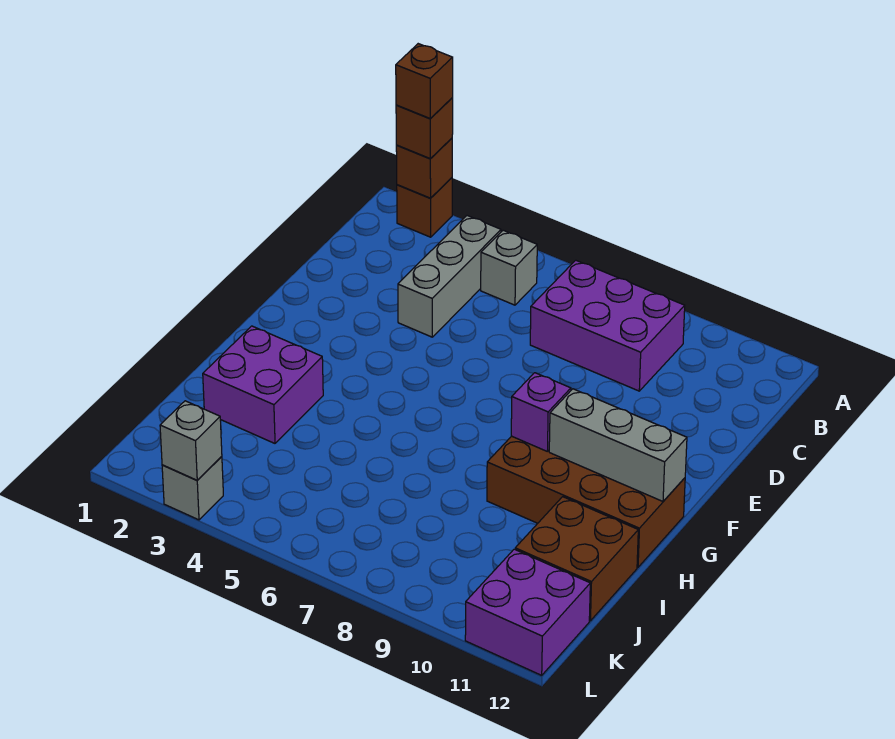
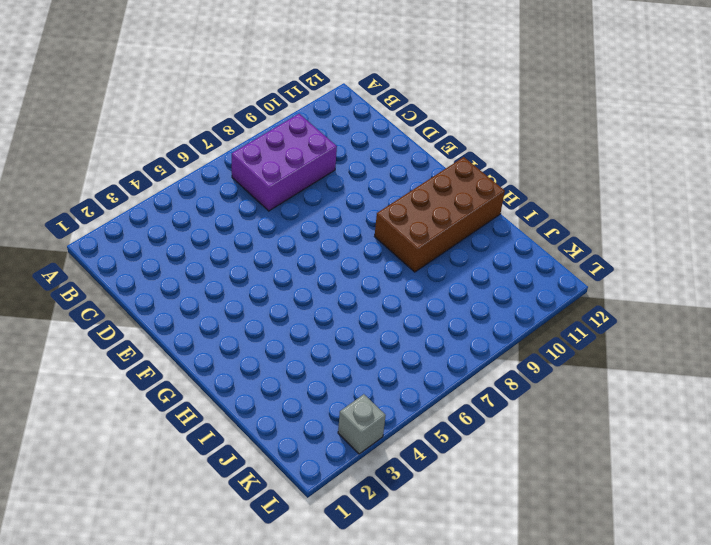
none -> brown brick A2 level 1
none -> grey brick B4:D4 level 1
none -> grey brick B5 level 1

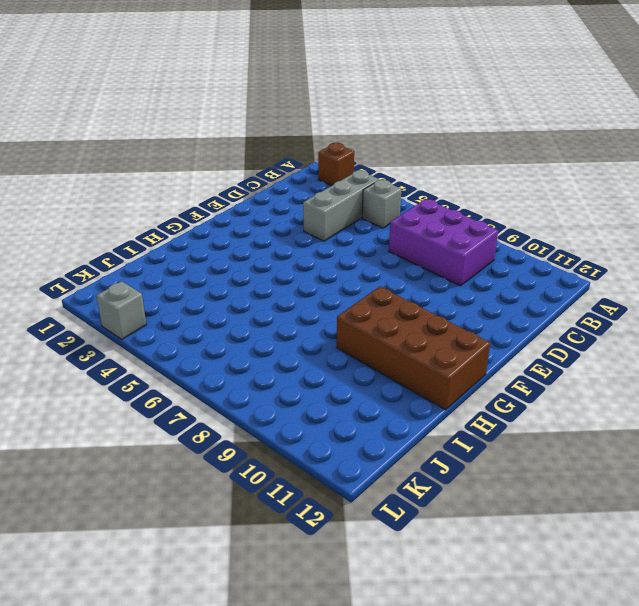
none -> purple brick H2:I3 level 1
none -> brown brick I11:J12 level 1
none -> purple brick K11:L12 level 1

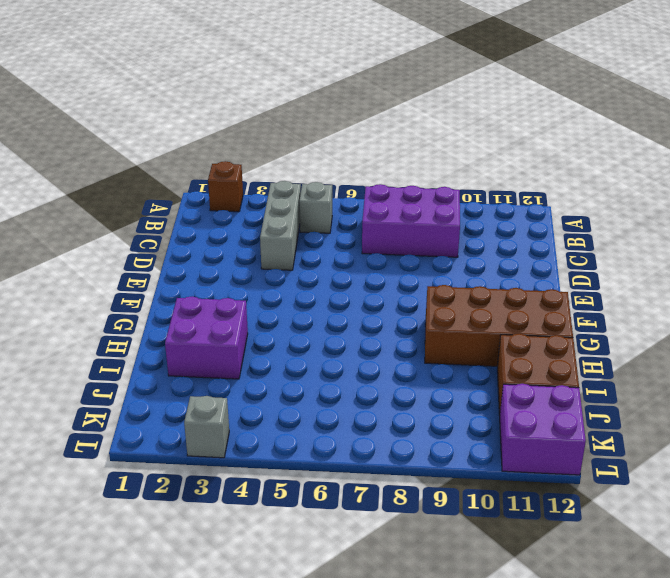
none -> brown brick A2 level 2
none -> purple brick G9 level 2
none -> grey brick G10:G12 level 2

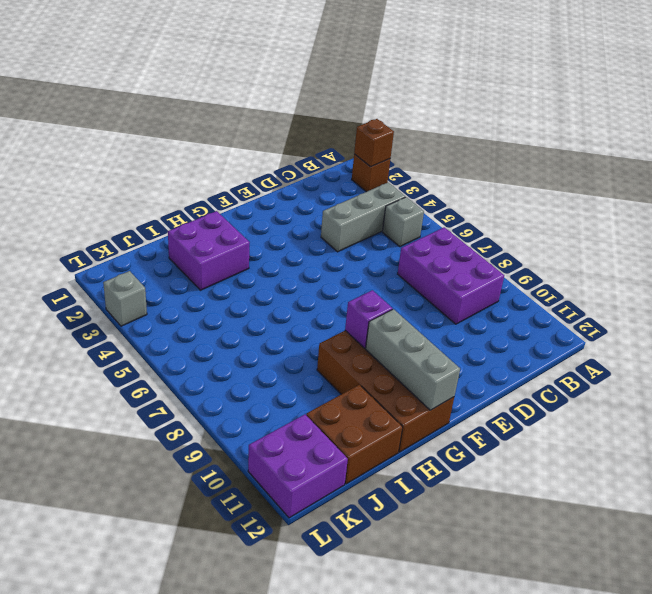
none -> grey brick L3 level 2
none -> brown brick A2 level 3
none -> brown brick A2 level 4

